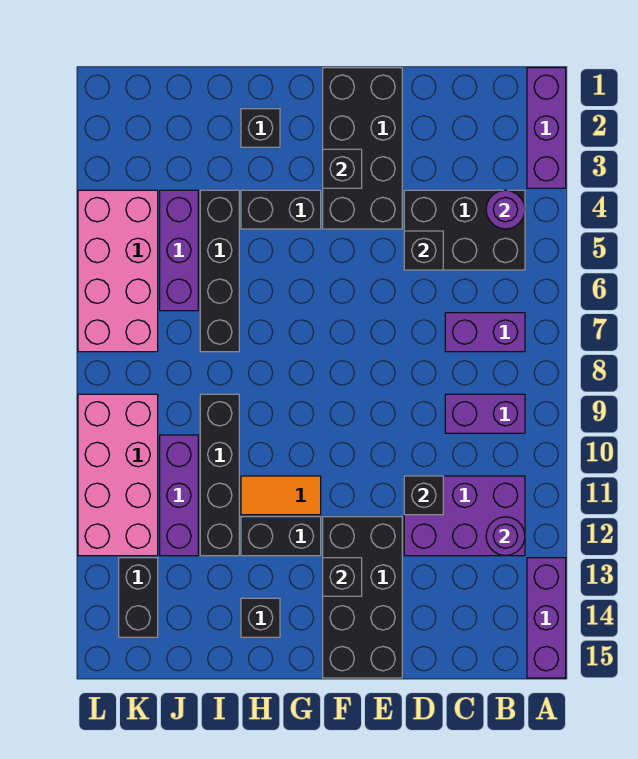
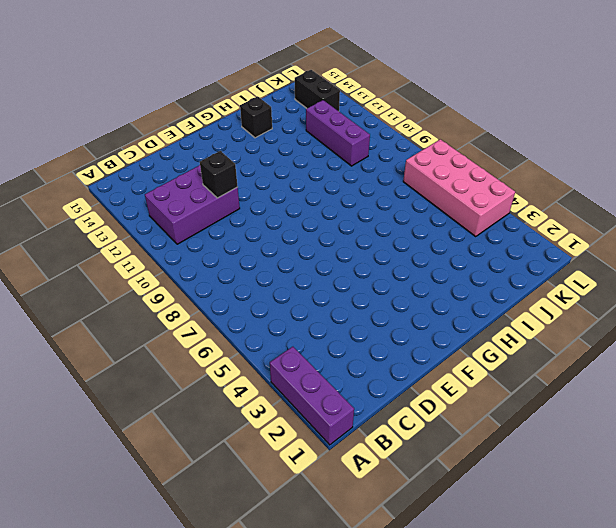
none -> purple brick A13:A15 level 1
none -> black brick B4:D5 level 1
none -> purple brick B7:C7 level 1

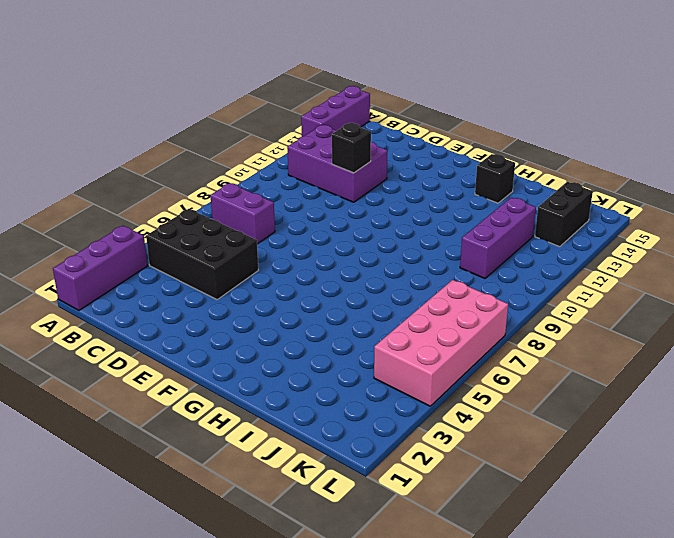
none -> purple brick B9:C9 level 1
none -> black brick E1:F4 level 1
none -> black brick E12:F15 level 1

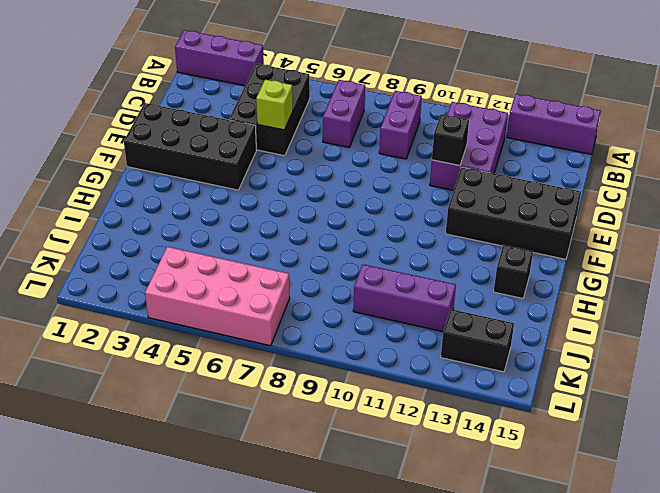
lime brick D5 level 2 -> black brick D5 level 2
none -> black brick G4:H4 level 1
none -> orange tile G11:H11 level 1
none -> black brick G12:H12 level 1

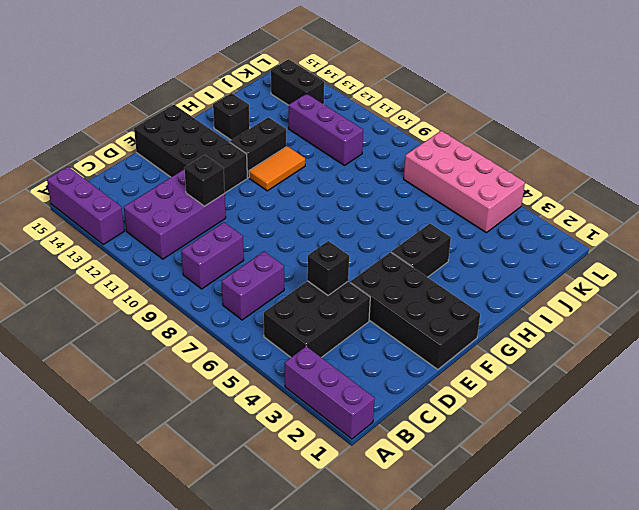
none -> black brick H2 level 1
none -> black brick I4:I7 level 1
none -> black brick I9:I12 level 1

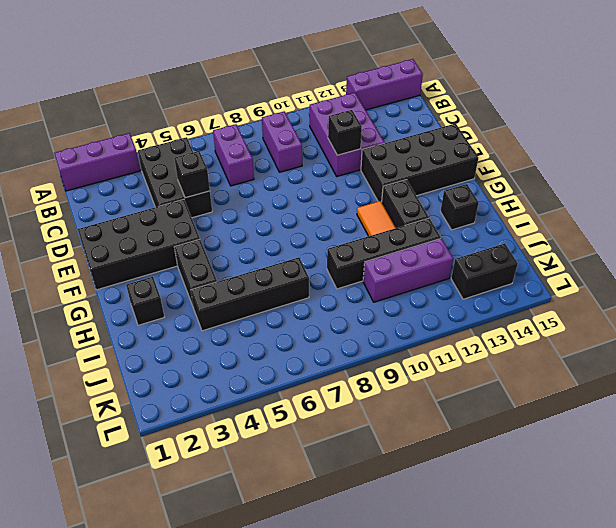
none -> purple brick J4:J6 level 1
none -> pink brick K4:L7 level 1
none -> pink brick K9:L12 level 1

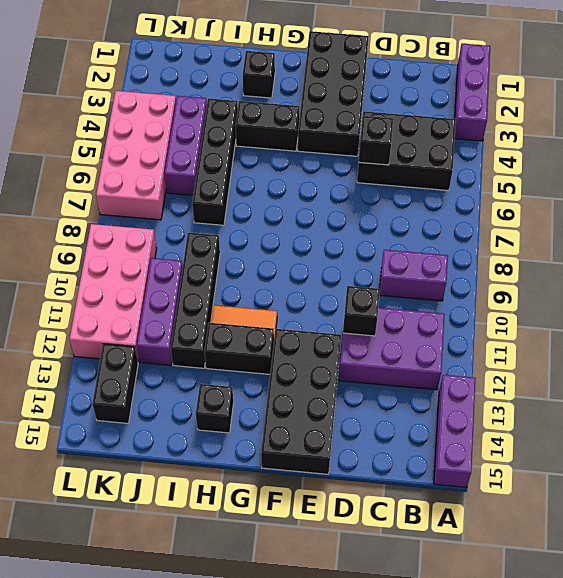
none -> purple brick B7:C7 level 1
none -> purple round brick B4 level 2
none -> purple round brick B12 level 2

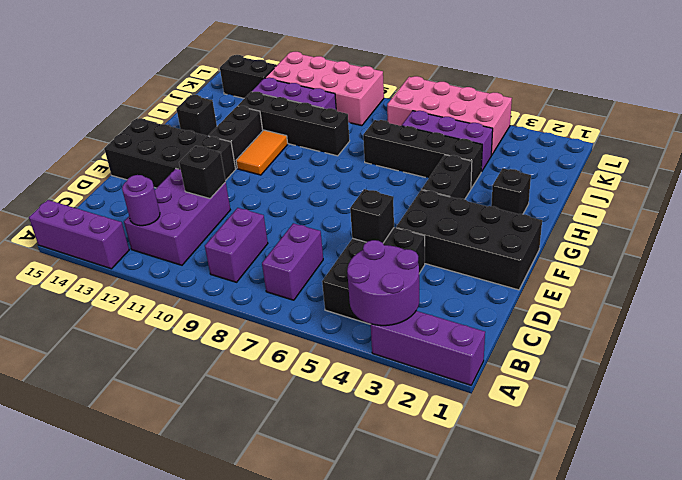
purple round brick A3:B4 level 2 -> purple round brick B4 level 2
none -> black brick F3 level 2
none -> black brick F13 level 2

